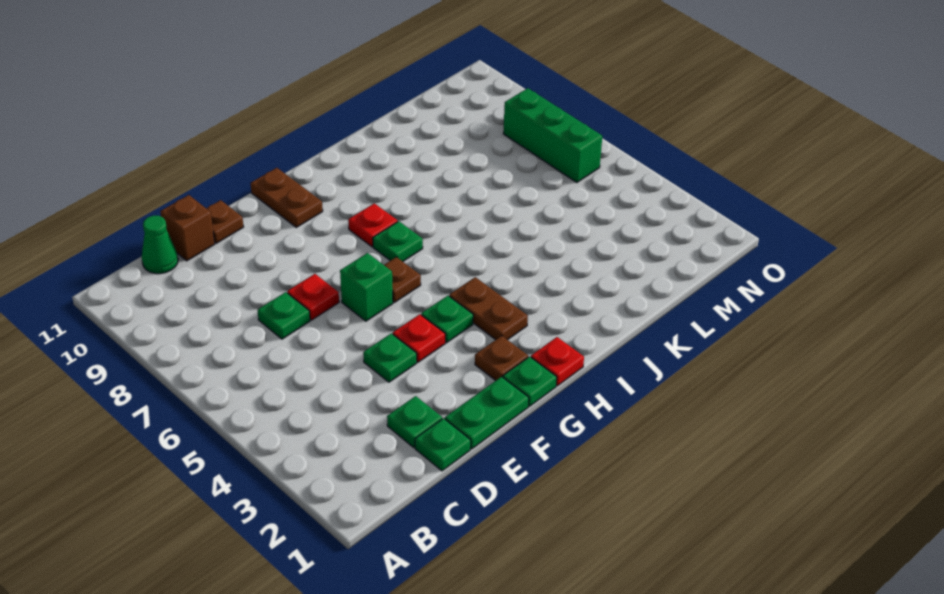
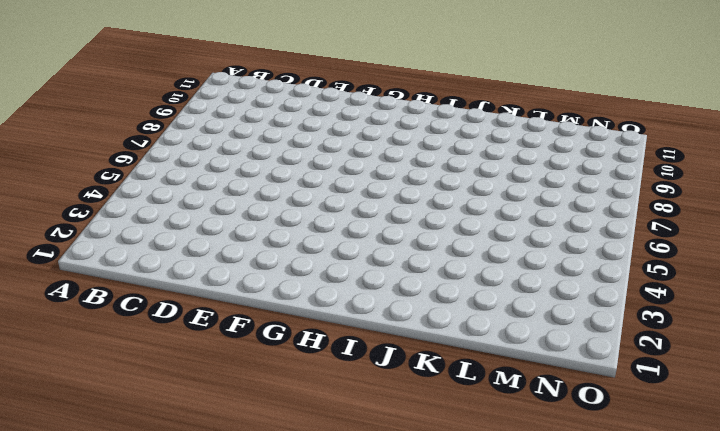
none -> green cone C11 level 1
none -> green plate D1 level 1
none -> green plate D2 level 1

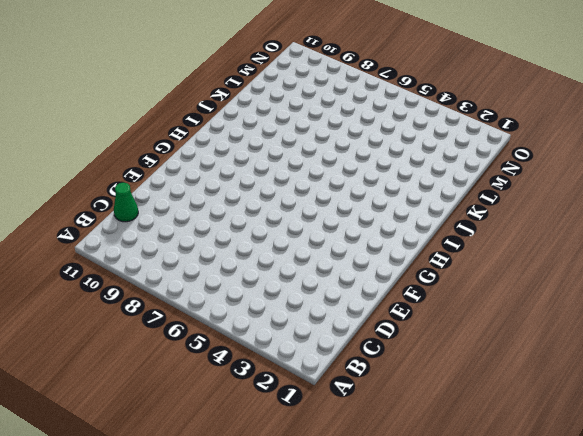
none -> green plate D1 level 1
none -> green plate D2 level 1
none -> green plate D7 level 1

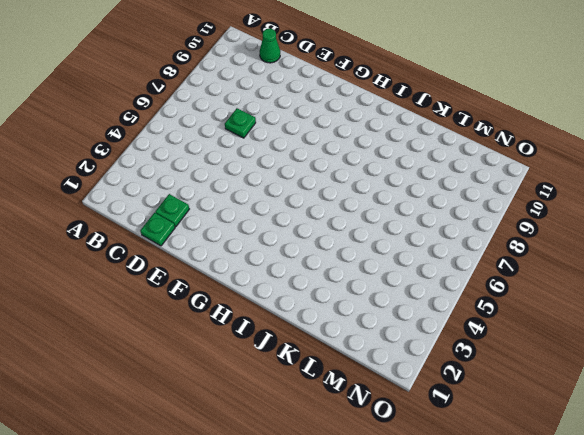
none -> brown brick D11 level 1
none -> green plate E1:F1 level 1
none -> green plate E4 level 1

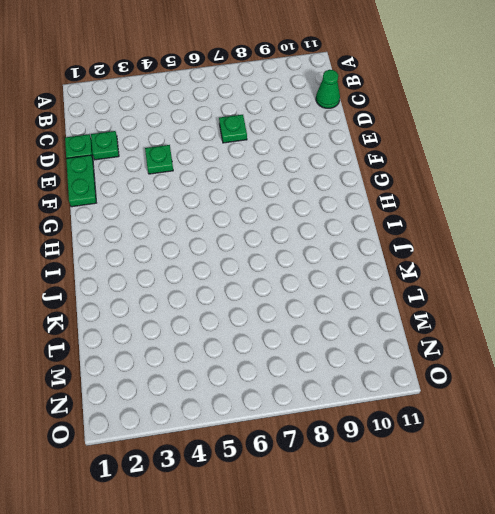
none -> brown brick D11 level 1
none -> red plate E7 level 1
none -> brown plate E11 level 1

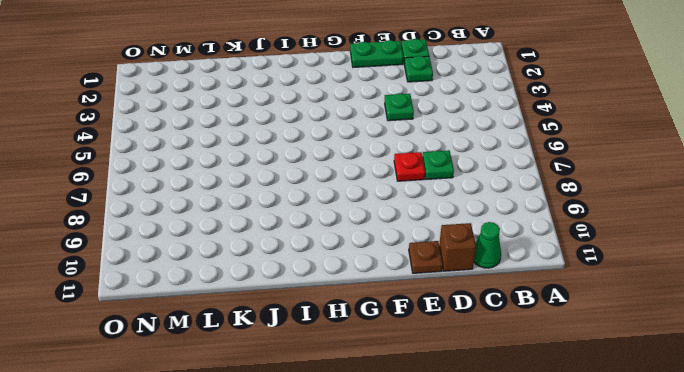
none -> red plate F4 level 1
none -> green brick F6 level 1
none -> green plate G1 level 1

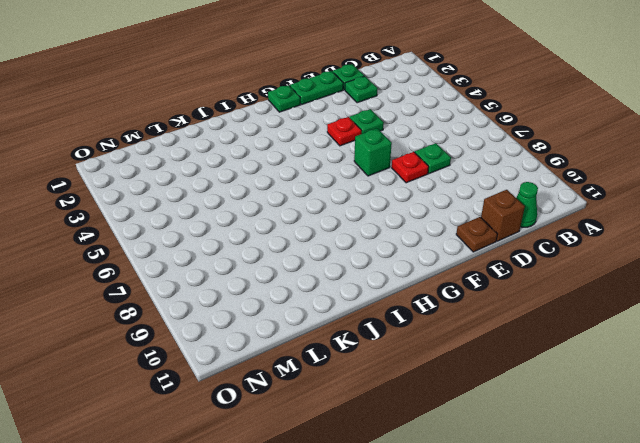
none -> brown plate G2 level 1
none -> green plate G4 level 1
none -> brown plate G6 level 1

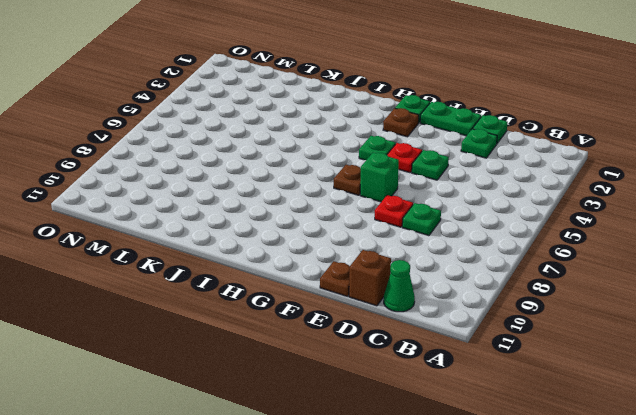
none -> brown plate G10:G11 level 1
none -> red plate H1 level 1
none -> brown plate H3:H4 level 1

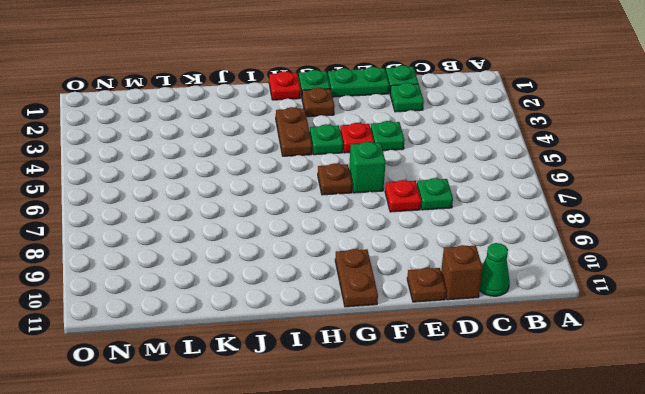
none -> green plate H7 level 1
none -> red plate H8 level 1
none -> green brick N6:N8 level 1

